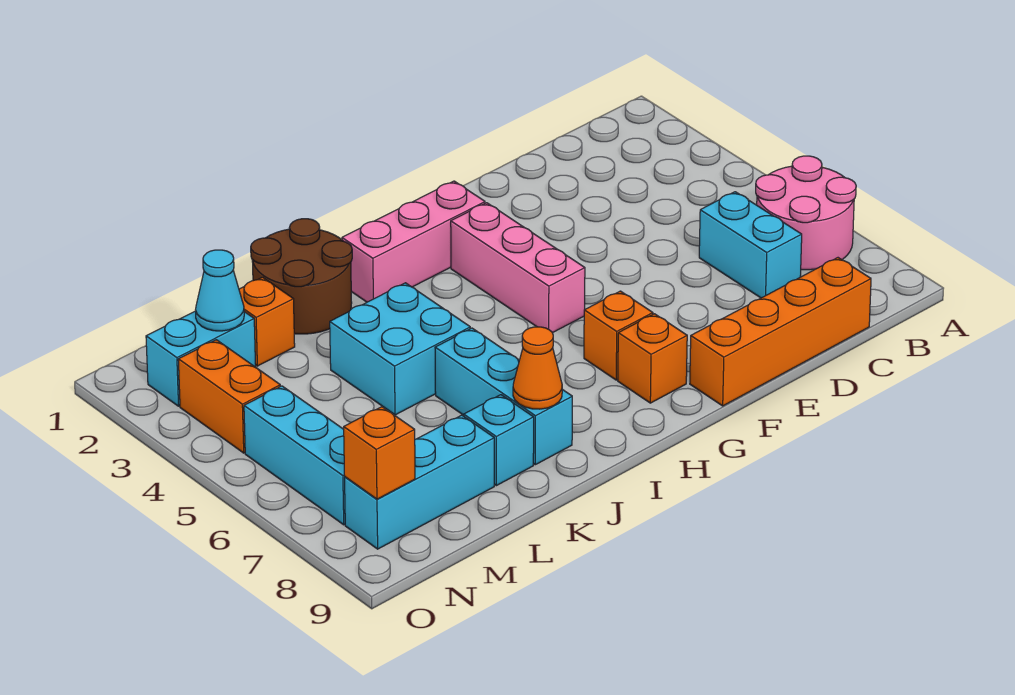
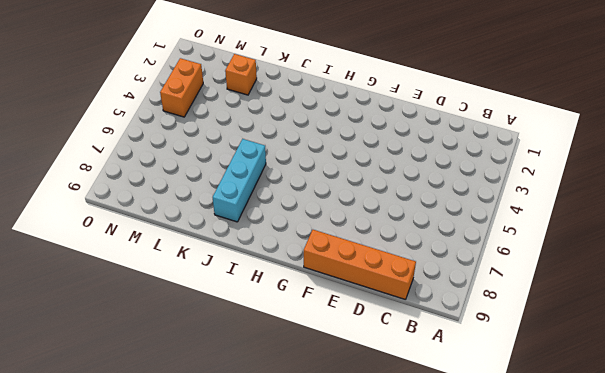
none -> pink round brick A6:B7 level 1
none -> cyan brick C6:C7 level 1
none -> pink brick G2:I2 level 1

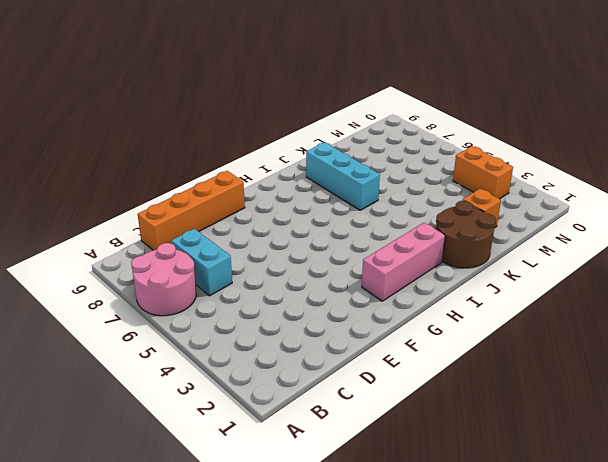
none -> pink brick G3:G5 level 1
none -> orange brick G7 level 1
none -> orange brick G8 level 1

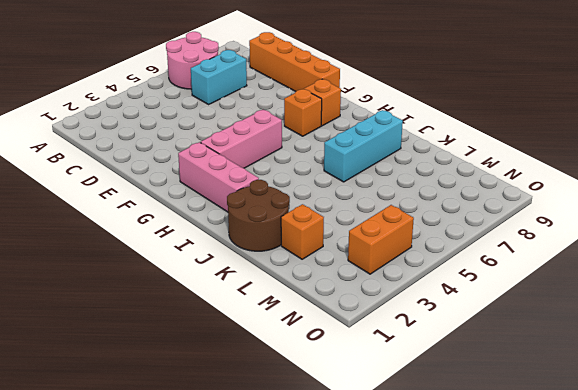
none -> cyan brick J4:K5 level 1
none -> cyan brick K8 level 1
none -> cyan brick L8:N8 level 1

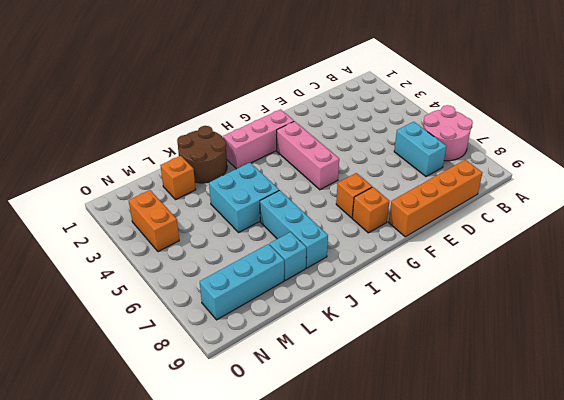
none -> cyan brick M2:N2 level 1
none -> cyan brick N5:N7 level 1
none -> orange cone J8 level 2

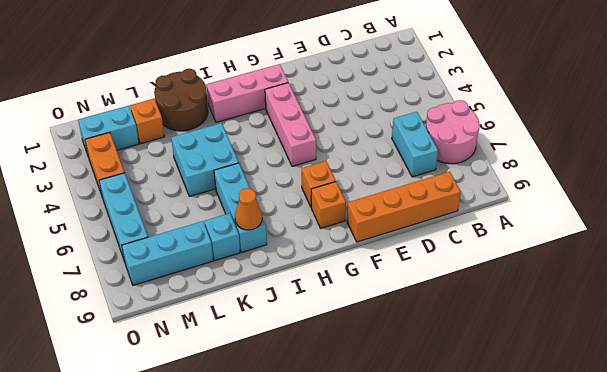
none -> cyan cone M2 level 2
none -> orange brick N8 level 2

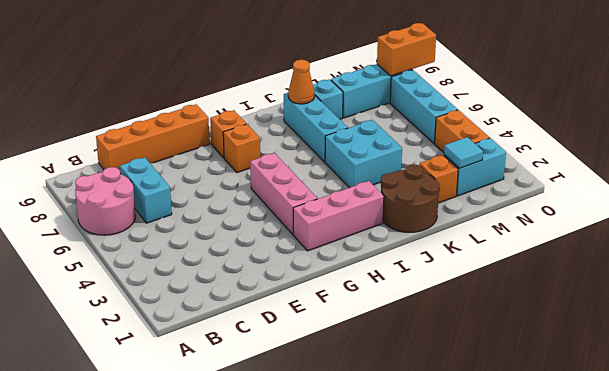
cyan tile M2 level 2 -> cyan cone M2 level 2
orange brick N8:O8 level 2 -> orange brick N8 level 2

